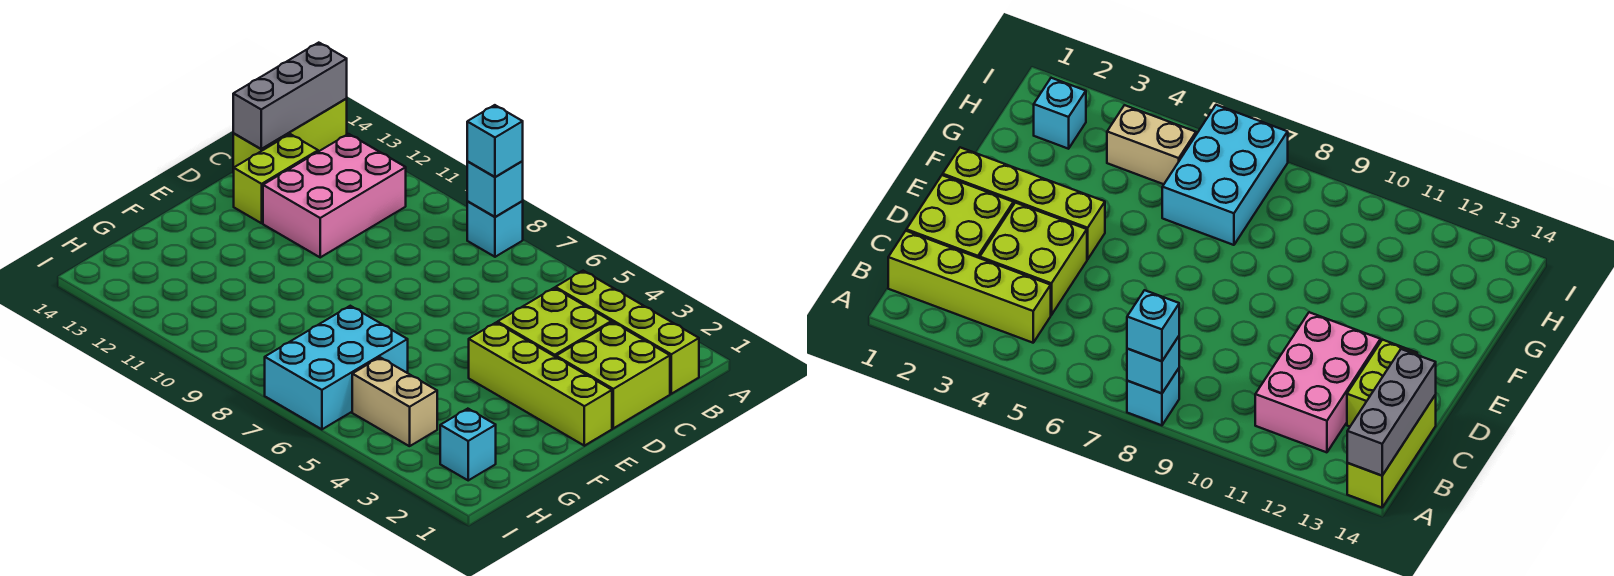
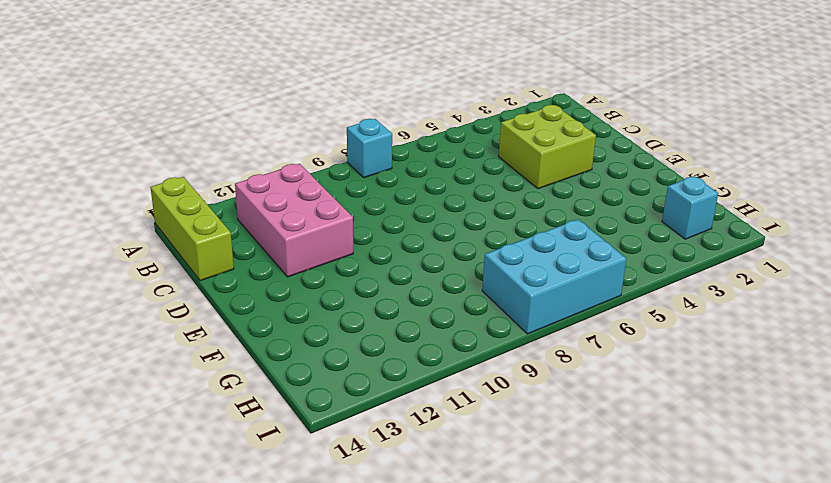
cyan brick H6:I8 level 1 -> cyan brick G6:I7 level 1
none -> lime brick B1:B4 level 1
none -> lime brick C1:D2 level 1
none -> lime brick C13:D13 level 1

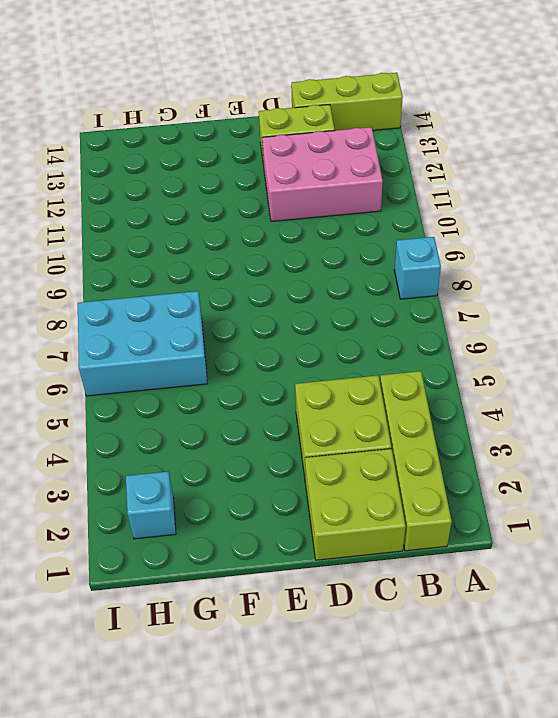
none -> lime brick E1:E4 level 1
none -> tan brick H4:H5 level 1
none -> cyan brick A8 level 2

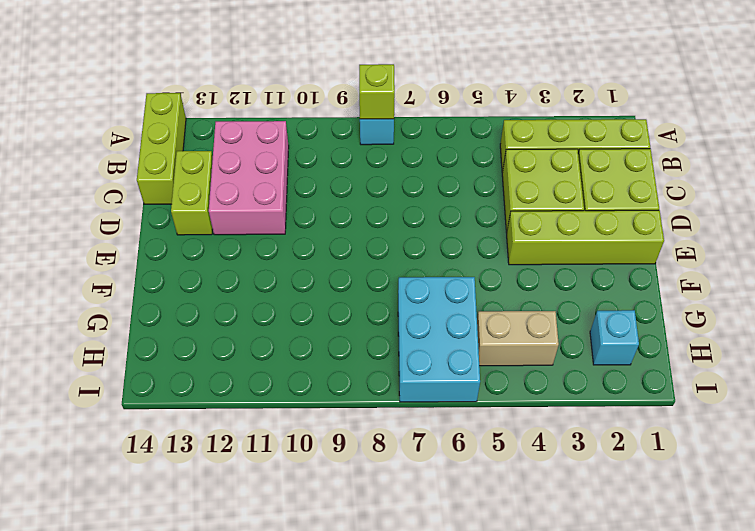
lime brick A8 level 2 -> cyan brick A8 level 2
none -> grey brick A14:C14 level 2
none -> cyan brick A8 level 3

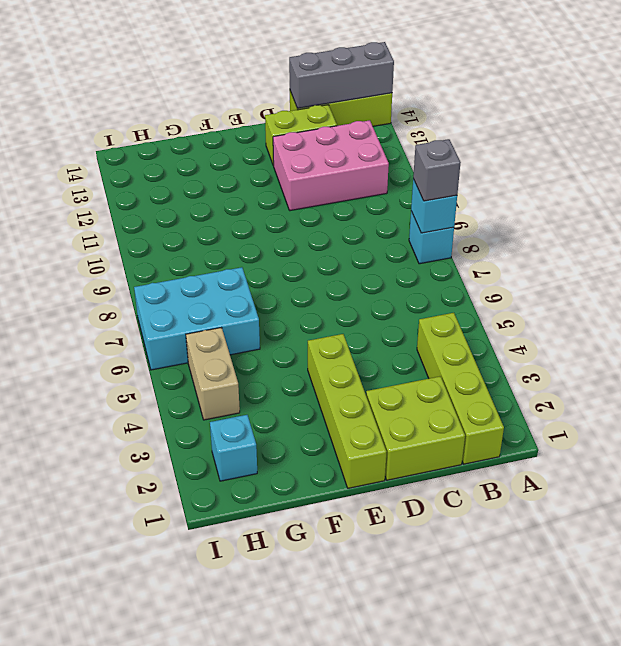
grey brick A8 level 3 -> cyan brick A8 level 3
none -> lime brick C3:D4 level 1

